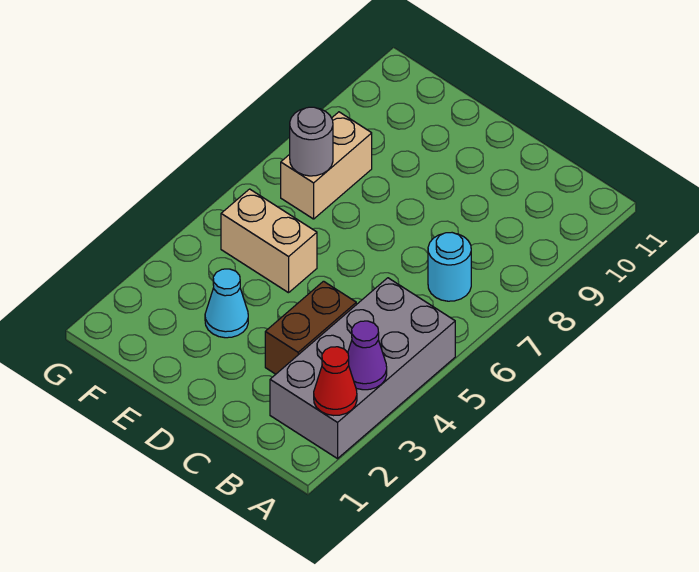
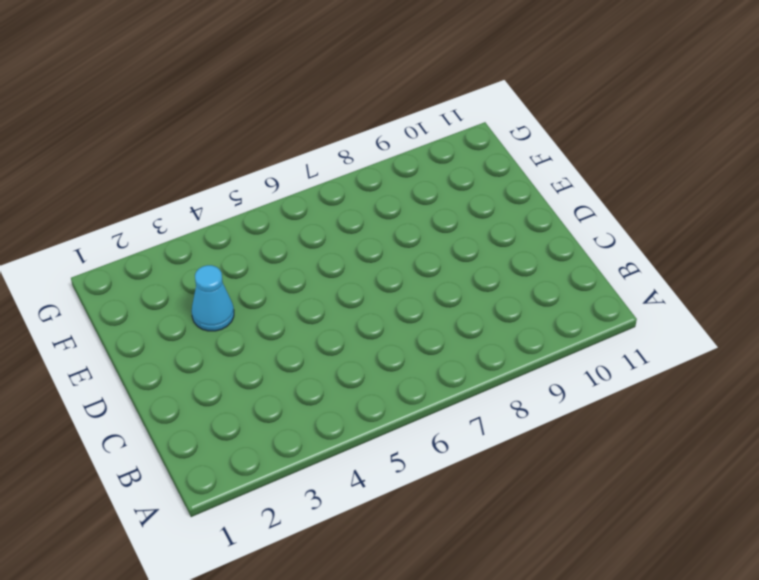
none -> grey brick A2:B5 level 1
none -> cyan round brick B7 level 1

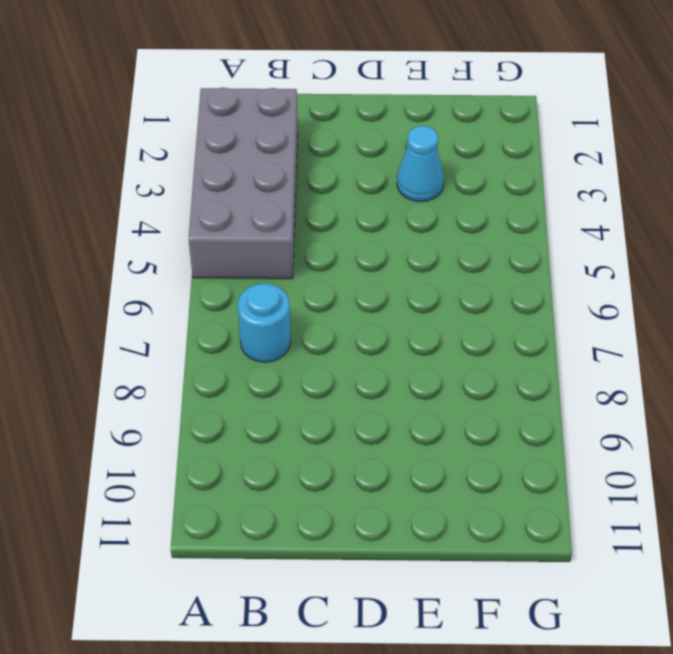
none -> brown brick C3:C4 level 1
none -> tan brick E5:F5 level 1

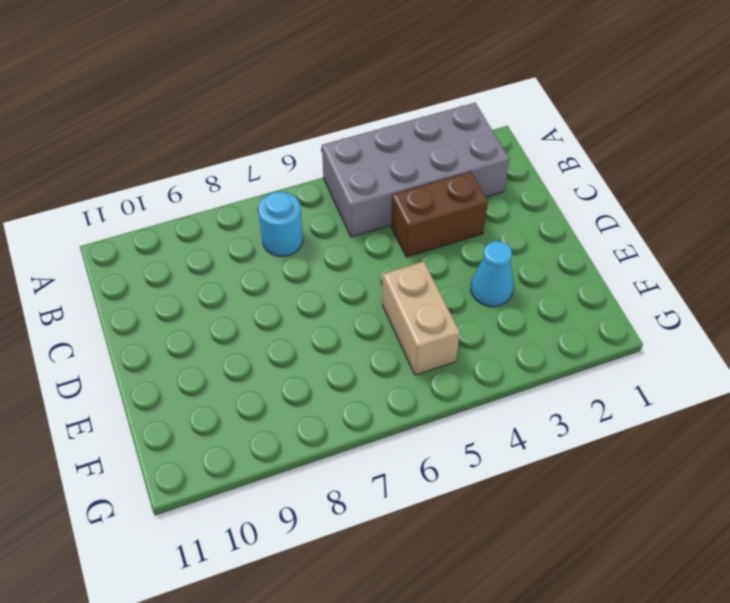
none -> tan brick F7:F8 level 1
none -> red cone A2 level 2

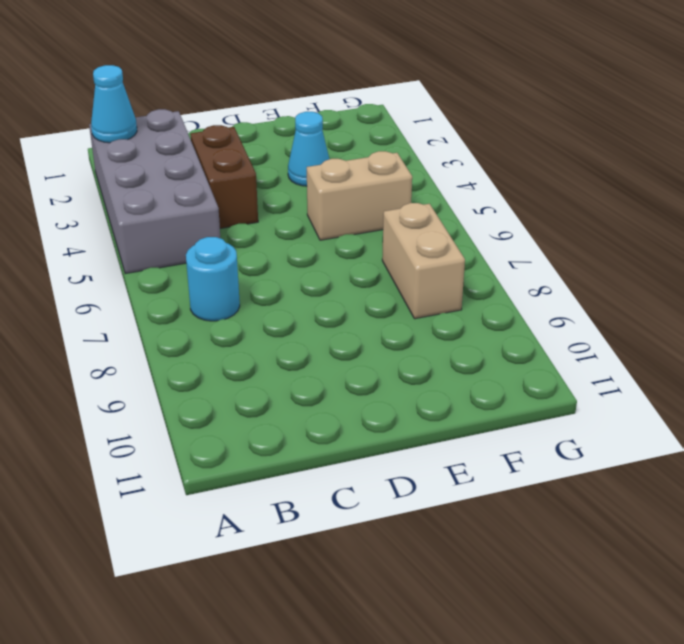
cyan cone A2 level 2 -> red cone A2 level 2
none -> purple cone A3 level 2
none -> grey round brick F7 level 2

